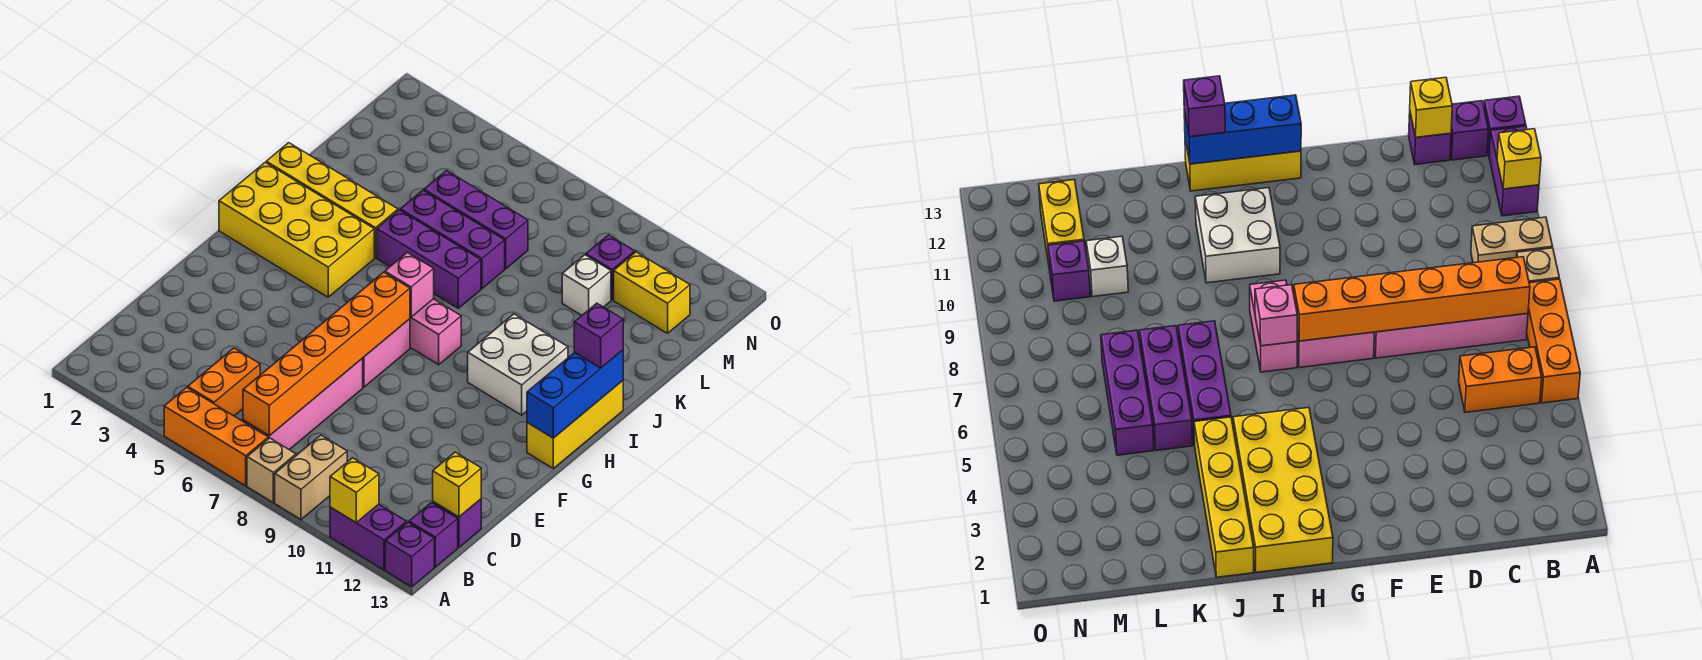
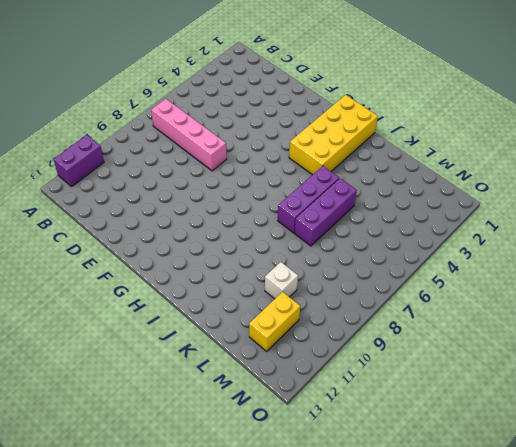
none -> orange brick A5:A7 level 1
none -> tan brick A8 level 1
none -> tan brick A9:B9 level 1

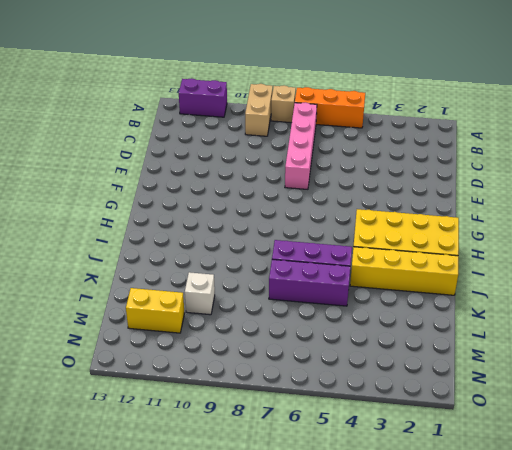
none -> purple brick A13 level 1
none -> orange brick B5:C5 level 1
none -> purple brick B13 level 1

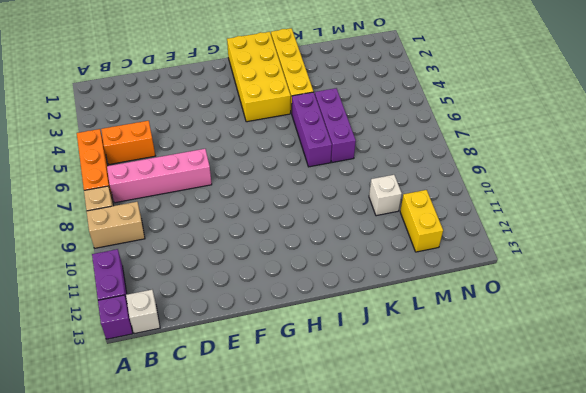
white brick B13 level 1 -> purple brick B13 level 1
none -> purple brick C13 level 1
none -> pink brick F7:G7 level 1
none -> yellow brick G13:I13 level 1

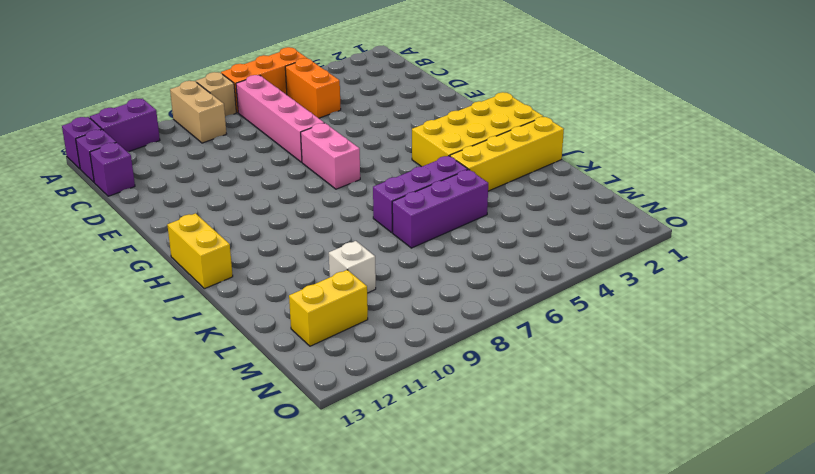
yellow brick H13:I13 level 1 -> yellow brick G13:I13 level 1
none -> pink brick H7:H8 level 1
none -> white brick H10:I11 level 1
none -> purple brick L5:L7 level 1

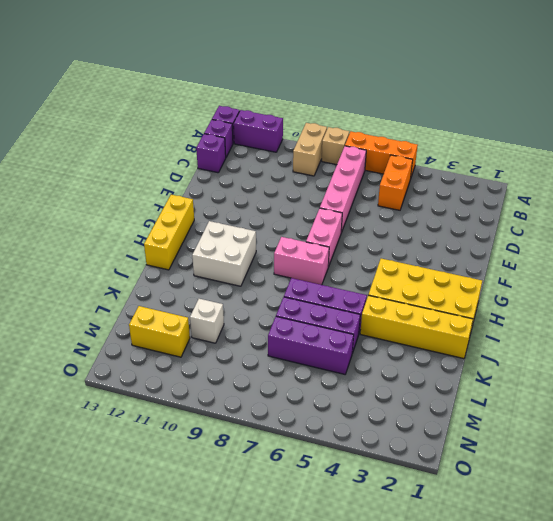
none -> purple brick M10 level 1
none -> yellow brick A11 level 2
none -> orange brick B7:G7 level 2

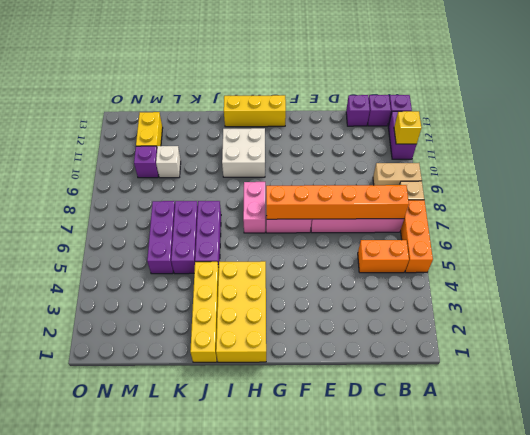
none -> yellow brick C13 level 2
none -> blue brick G13:I13 level 2
none -> pink brick H7 level 2

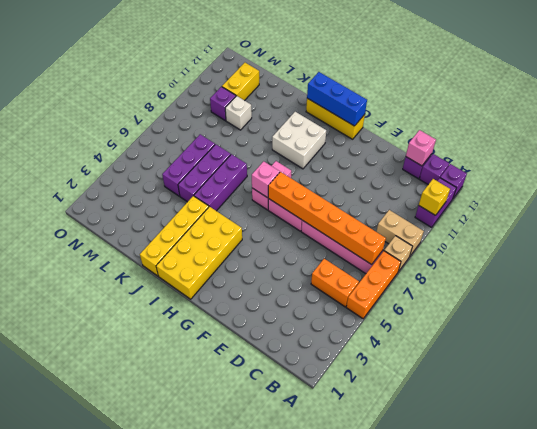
pink brick C13 level 2 -> yellow brick C13 level 2
none -> purple brick I13 level 3

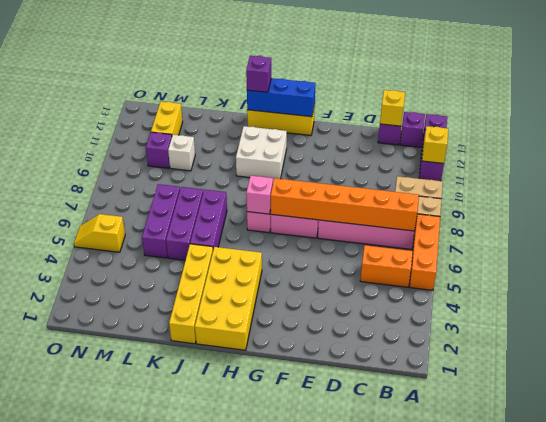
yellow slope N5:O5 level 1 top N -> none

